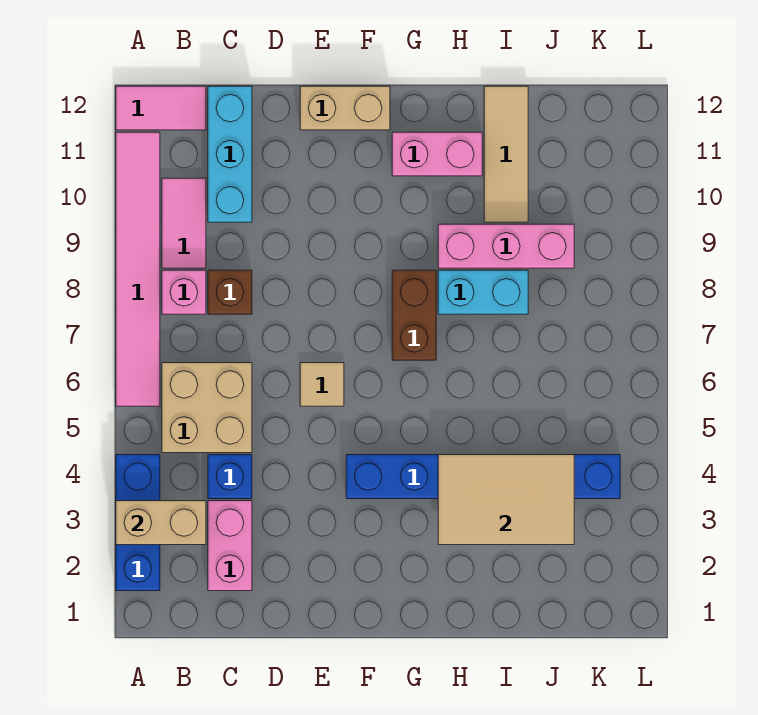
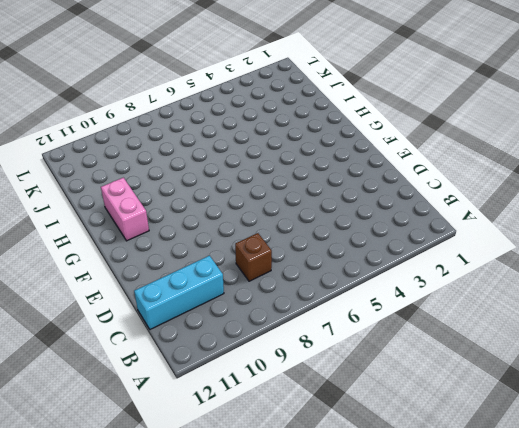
none -> blue brick A2:A4 level 1
none -> pink tile A6:A11 level 1
none -> pink tile A12:B12 level 1

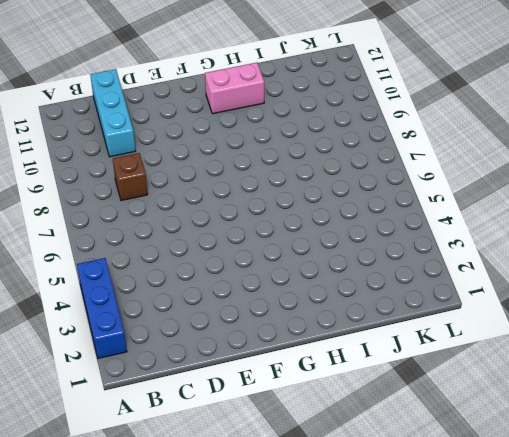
none -> pink tile A6:A11 level 1
none -> pink tile A12:B12 level 1
none -> tan brick B5:C6 level 1

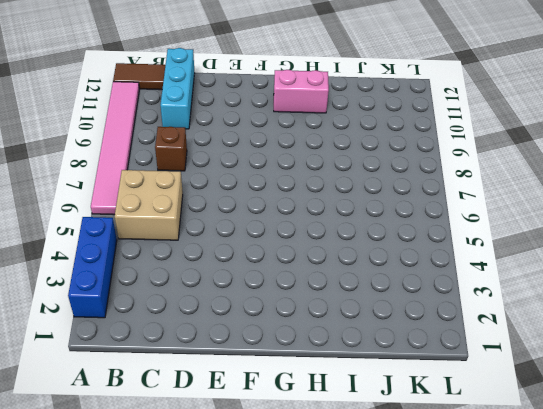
brown tile A12:B12 level 1 -> pink tile A12:B12 level 1
none -> pink brick B8 level 1
none -> pink tile B9:B10 level 1
none -> pink brick C2:C3 level 1

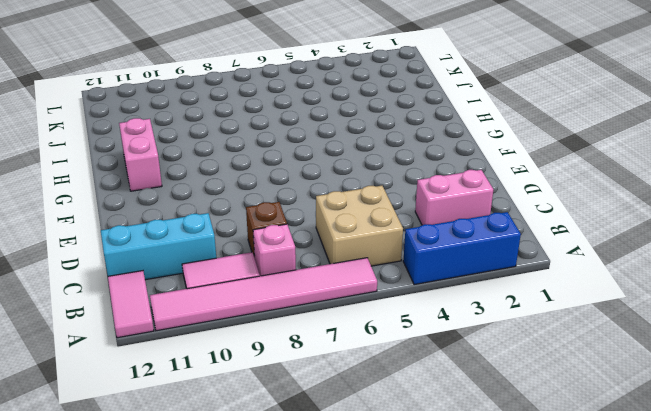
none -> blue brick C4 level 1
none -> tan tile E6 level 1
none -> tan brick E12:F12 level 1

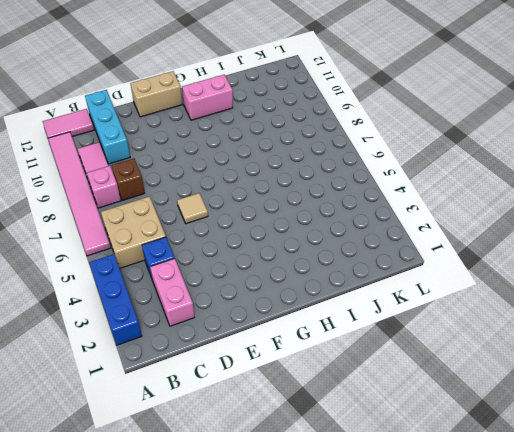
none -> blue brick F4:K4 level 1
none -> brown brick G7:G8 level 1
none -> cyan brick H8:I8 level 1

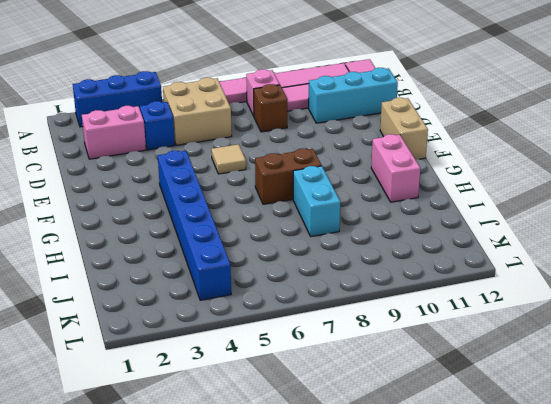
none -> pink brick H9:J9 level 1
none -> tan tile I10:I12 level 1
none -> tan brick A3:B3 level 2

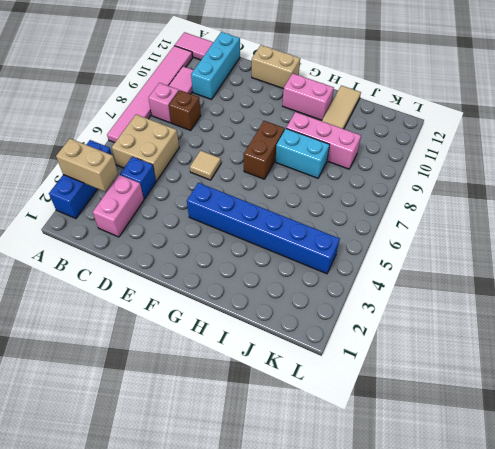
none -> tan tile H3:J4 level 2

